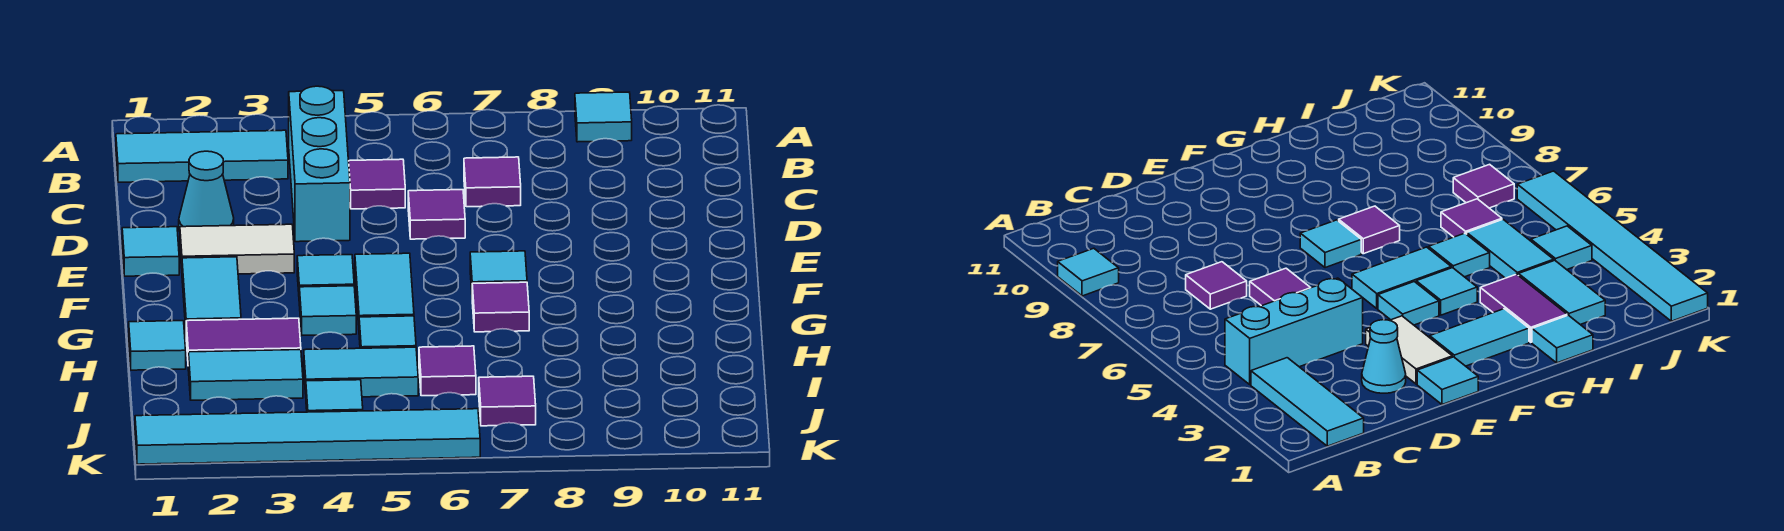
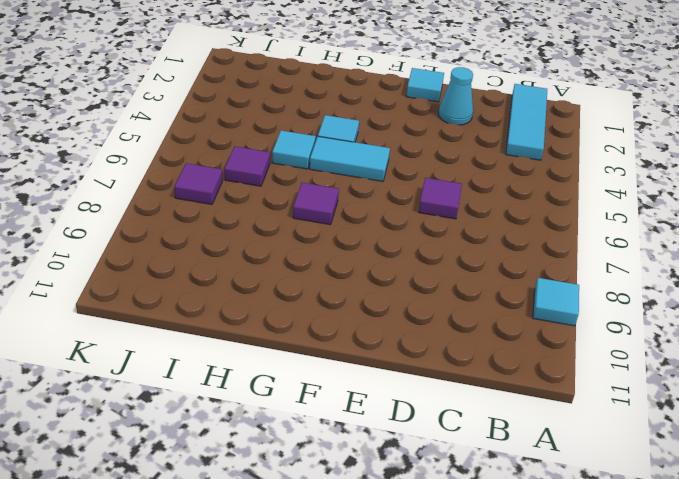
none -> cyan brick B4:D4 level 1
none -> purple tile C5 level 1
none -> purple tile C7 level 1

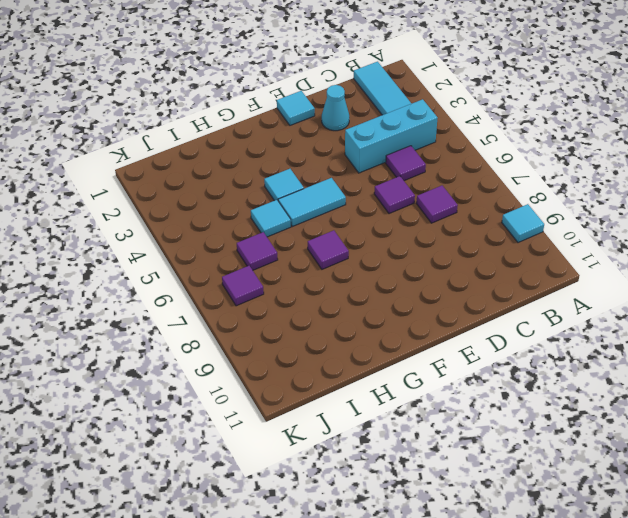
none -> white tile E2:E3 level 1
none -> cyan tile F2:G2 level 1
none -> cyan tile F4 level 1

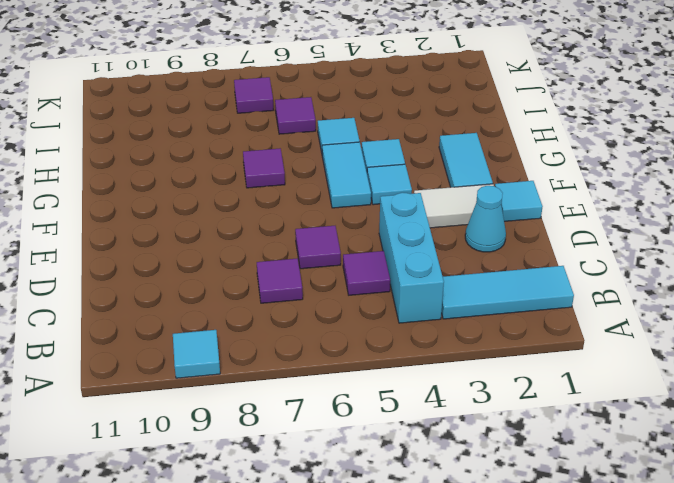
none -> cyan tile F7 level 1
none -> cyan tile H1 level 1
none -> purple tile H2:H3 level 1

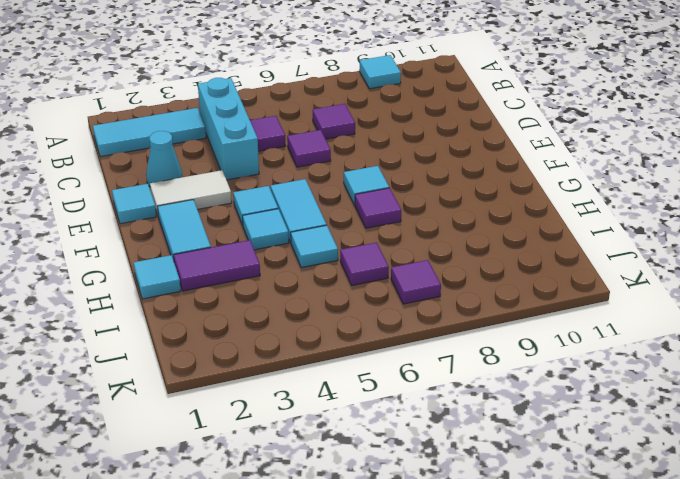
none -> cyan tile I2:I3 level 1
none -> cyan tile I4:I5 level 1
none -> cyan tile J4 level 1

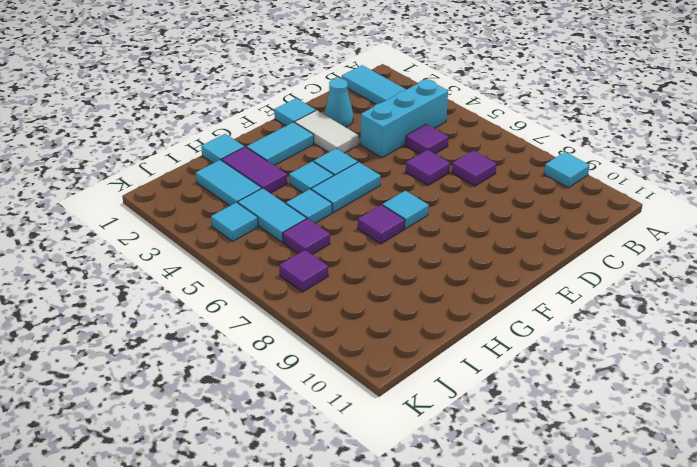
none -> cyan tile K1:K6 level 1

